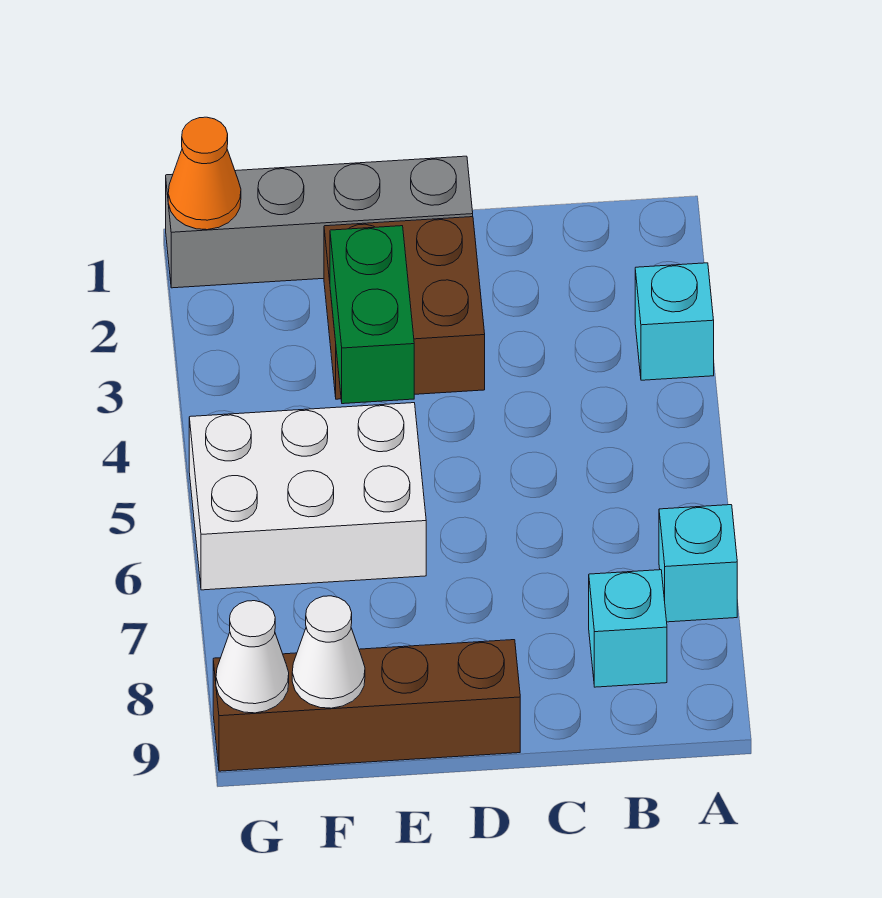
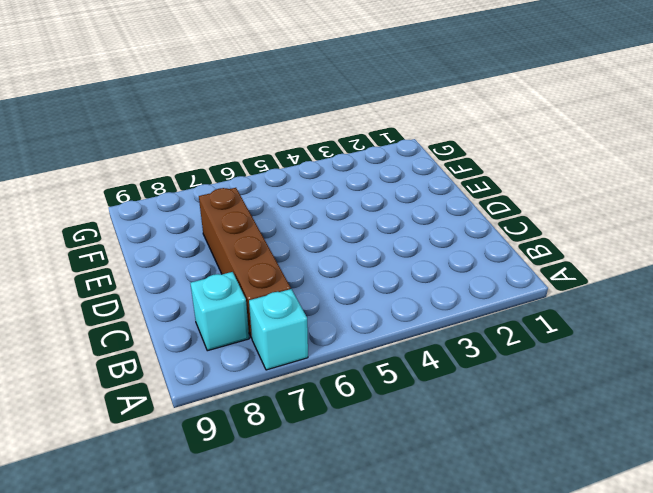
brown brick B7:E7 level 1 -> brown brick D9:G9 level 1
none -> cyan brick A3 level 1
none -> grey brick D1:G1 level 1

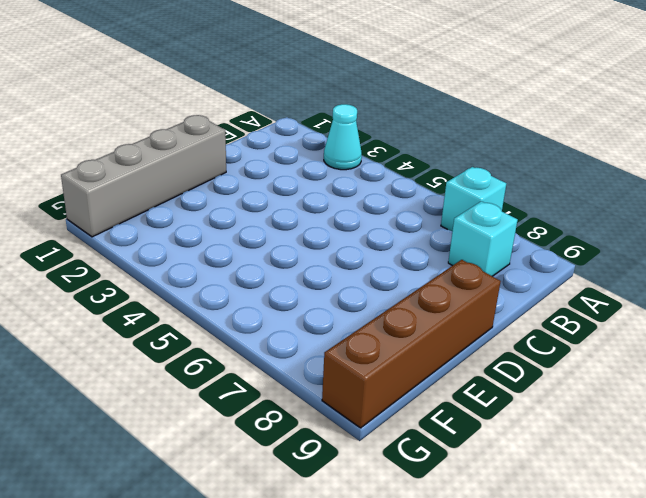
cyan cone A3 level 1 -> cyan brick A3 level 1
none -> brown brick D2:E3 level 1
none -> white brick E5:G6 level 1

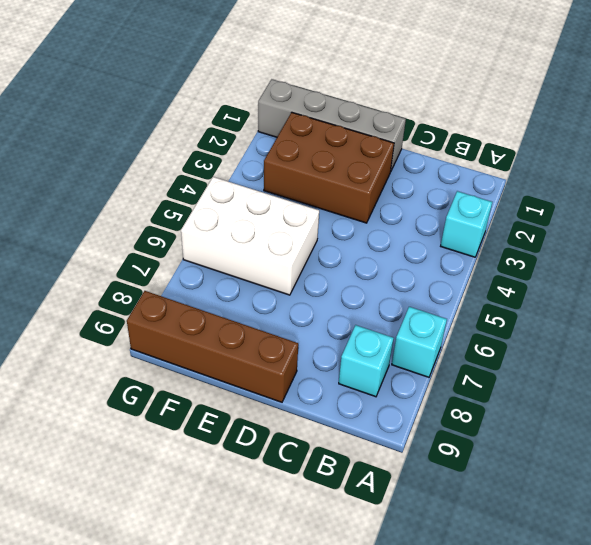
brown brick D2:F3 level 1 -> brown brick D2:E3 level 1
none -> green brick E3:E4 level 2
none -> white cone F9 level 2

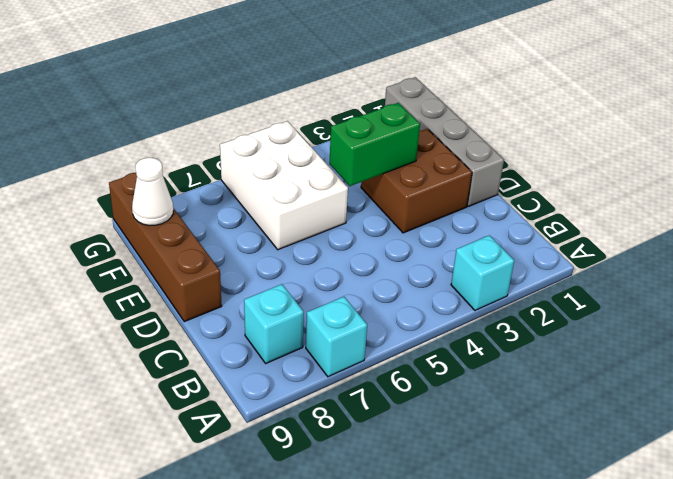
none -> orange cone G1 level 2
none -> white cone G9 level 2

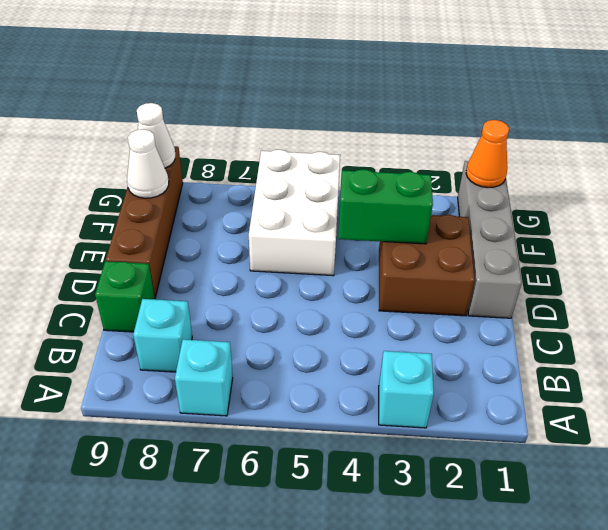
green brick C9 level 1 -> none

